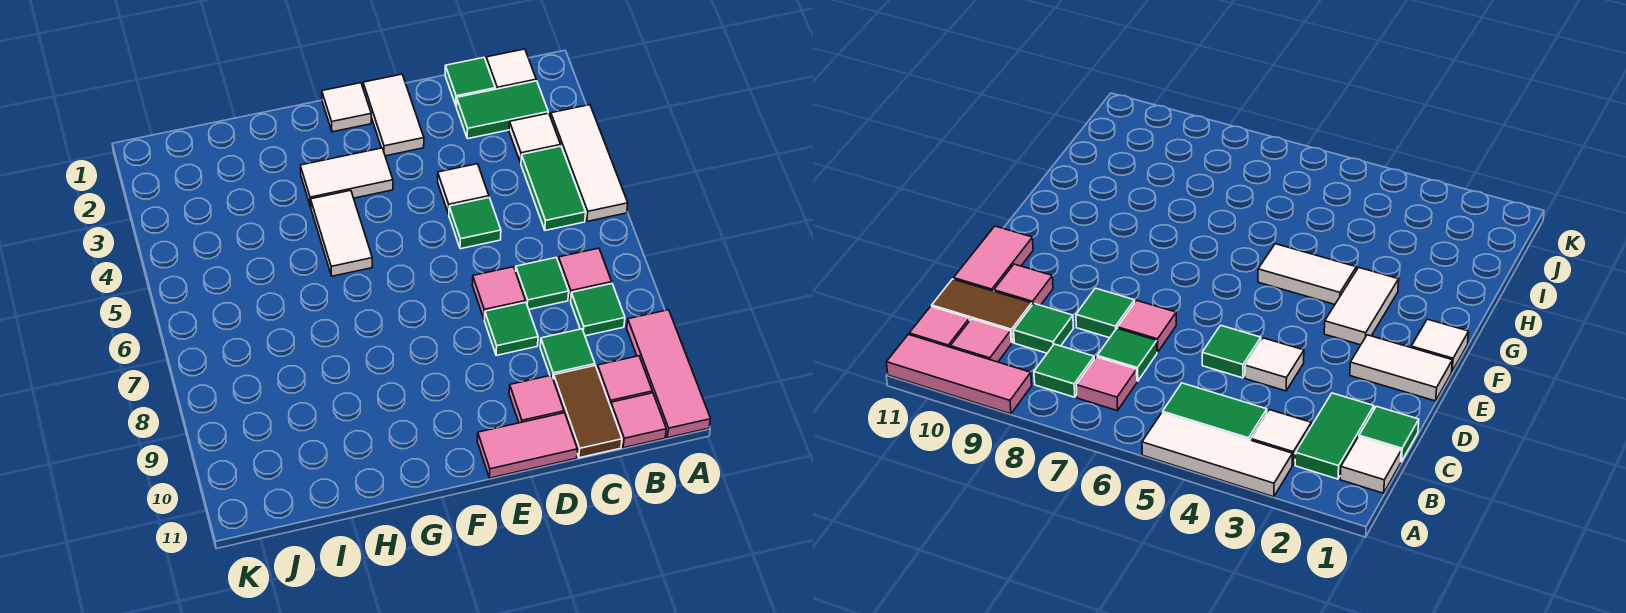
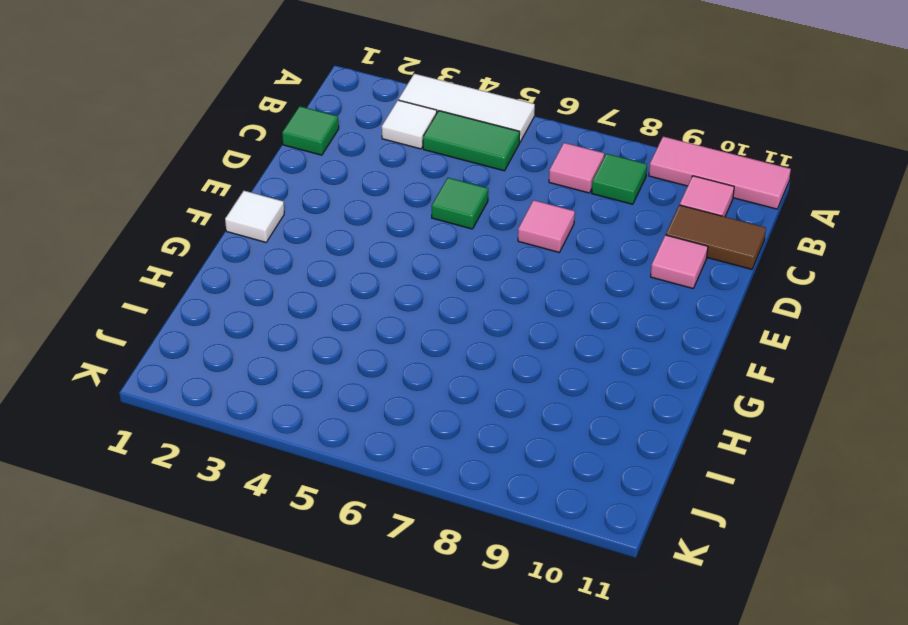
none -> white tile B1 level 1
none -> green tile B2:C2 level 1
none -> pink tile B11 level 1

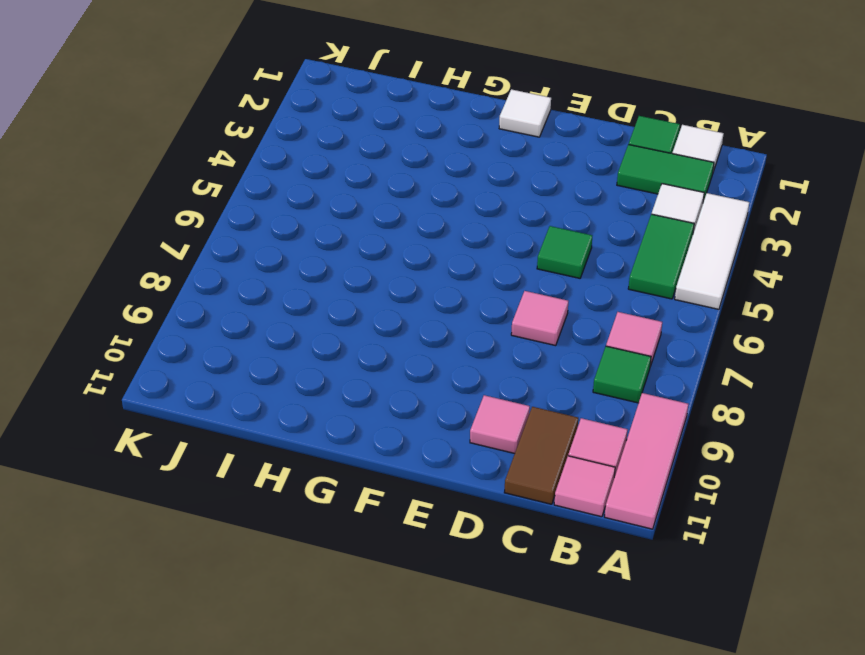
none -> green tile C7 level 1
none -> green tile C9 level 1
none -> white tile D4 level 1

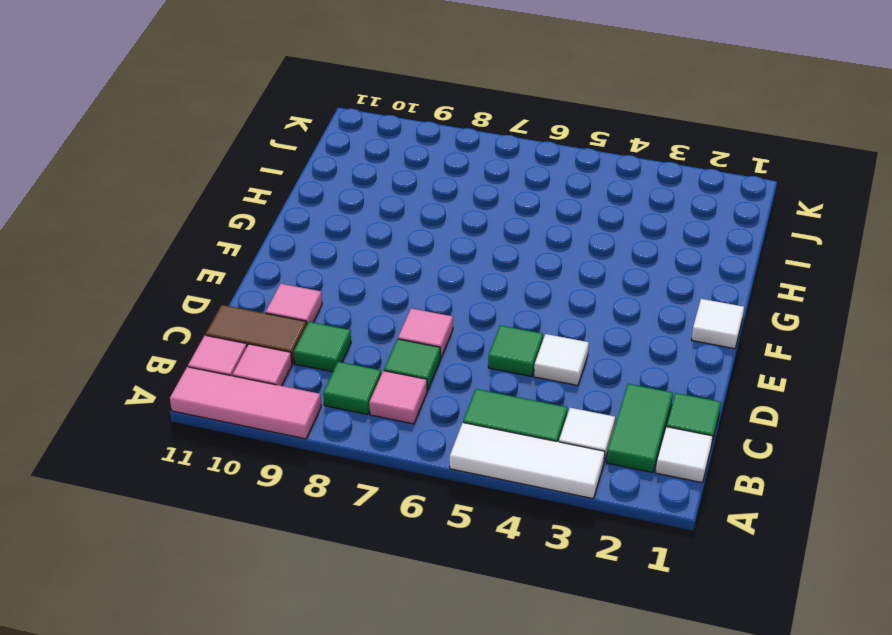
none -> green tile D8 level 1
none -> pink tile D11:E11 level 1
none -> white tile E1:E2 level 1

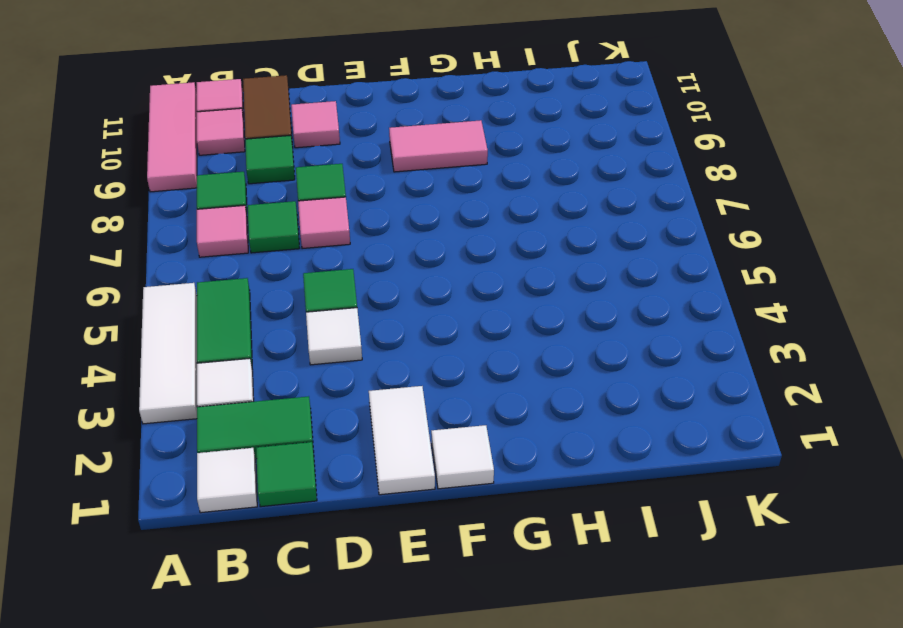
pink tile F9:G9 level 1 -> pink tile D11:E11 level 1
none -> white tile F3:G3 level 1
none -> white tile G4:G5 level 1

